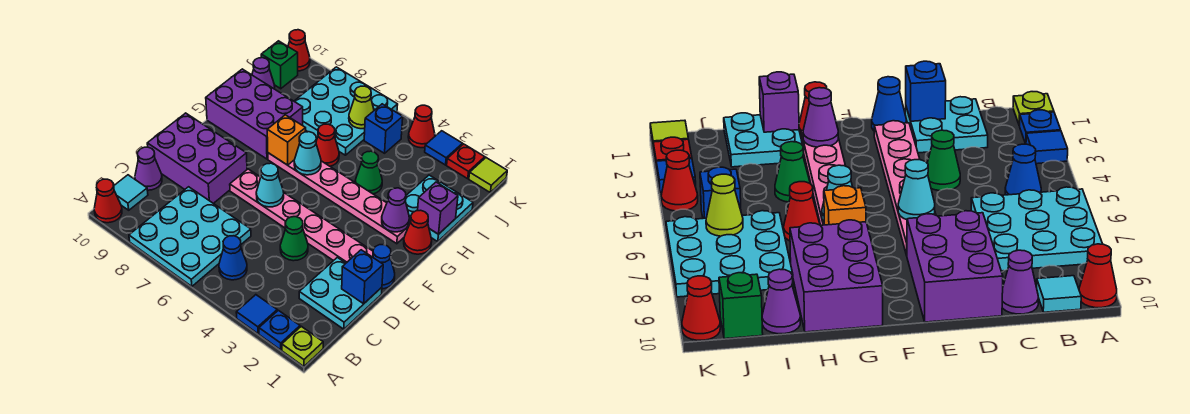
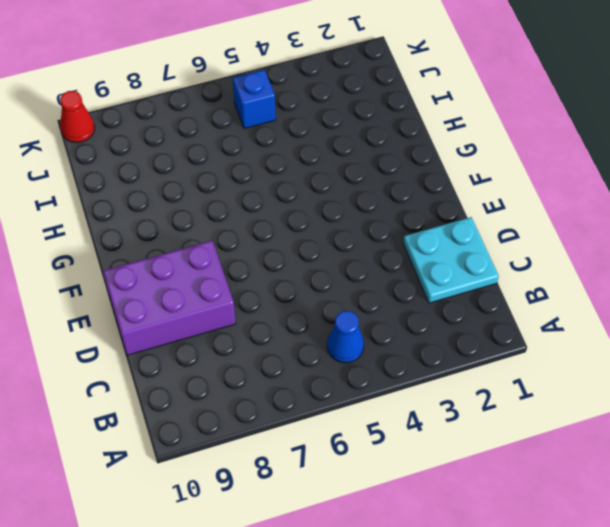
none -> lime plate A1 level 1
none -> blue plate A2 level 1
none -> blue tile A3 level 1
none -> cyan plate A6:C8 level 1

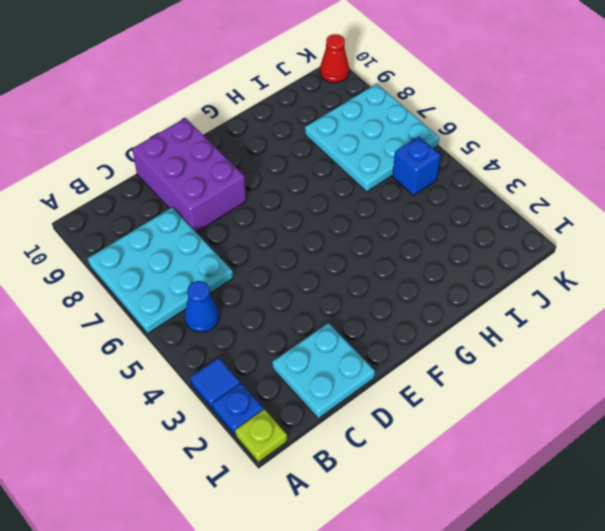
none -> red cone A10 level 1
none -> cyan tile B10 level 1
none -> purple cone C10 level 1
none -> green cone D4 level 1

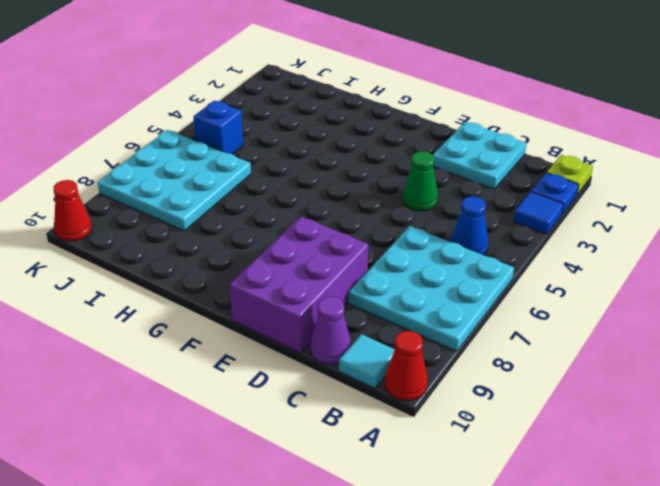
none -> blue cone E1 level 1
none -> pink plate E2:E7 level 1
none -> red cone G1 level 1
none -> pink plate G2:G7 level 1

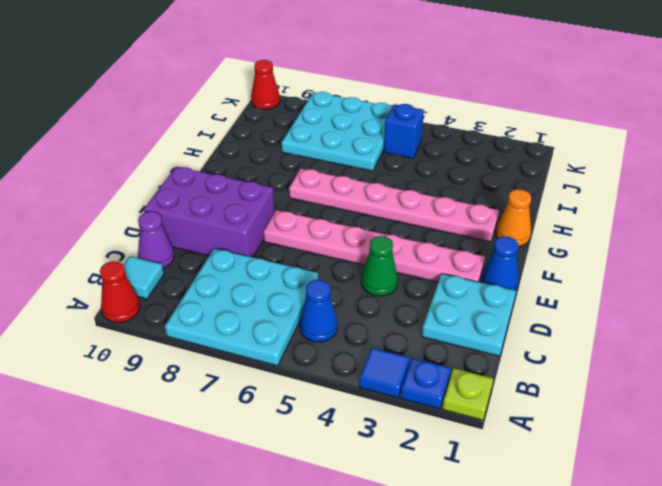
orange cone G1 level 1 -> red cone G1 level 1
none -> purple brick G8:H10 level 1
none -> cyan plate H1:I2 level 1
none -> green cone H4 level 1
none -> red cone H6 level 1

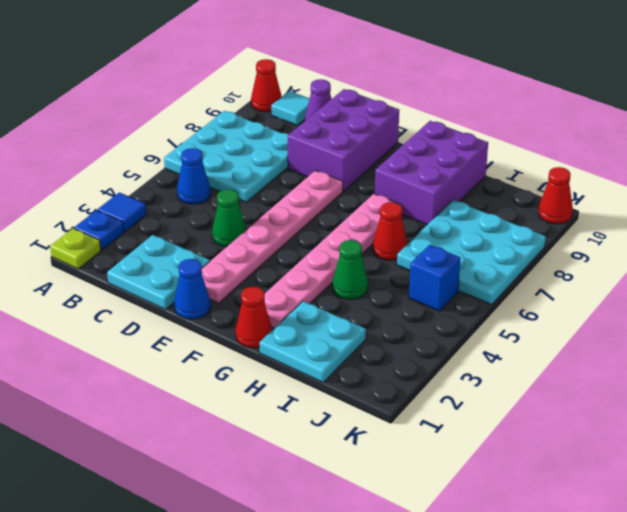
none -> purple cone I10 level 1
none -> green brick J10 level 1
none -> lime tile K1 level 1
none -> red plate K2 level 1

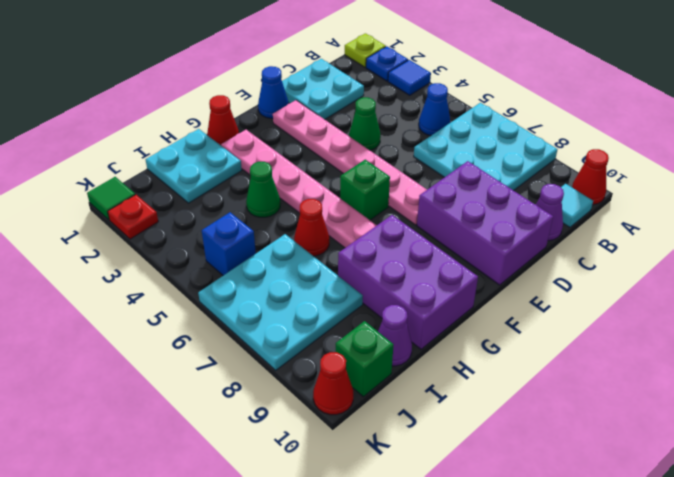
green brick F6 level 1 -> none
green tile K1 level 1 -> lime tile K1 level 1
none -> blue tile K3 level 1
none -> red cone K4 level 1
none -> blue brick D1 level 2
none -> cyan cone E6 level 2

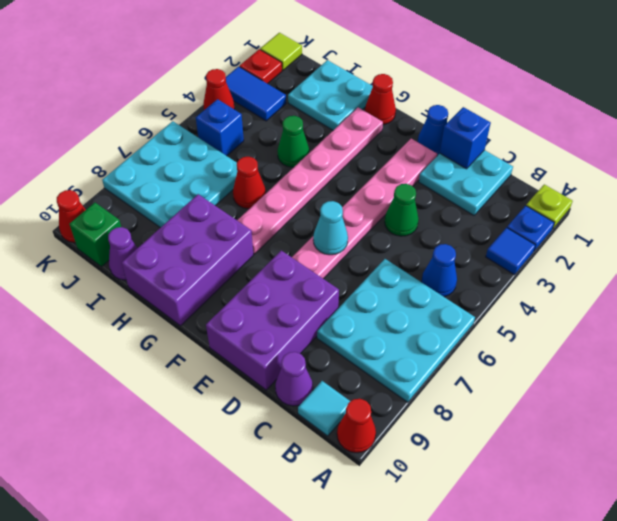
blue tile J3:K3 level 1 -> blue tile K3 level 1
none -> purple cone G2 level 2
none -> cyan cone G6 level 2
none -> orange brick G7 level 2
none -> purple brick H1 level 2

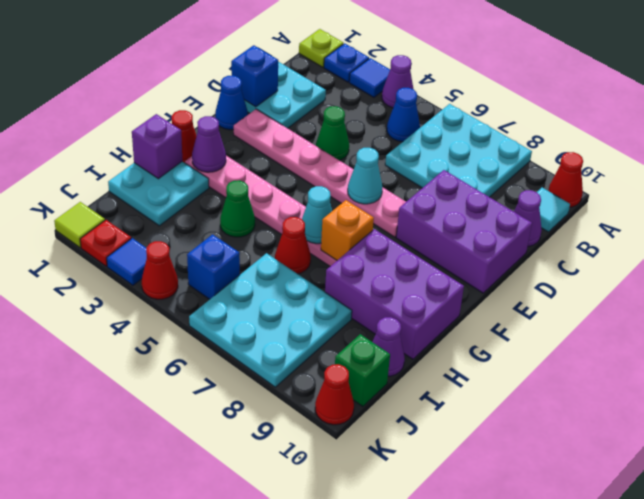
purple cone A4 level 1 -> none
none -> lime cone J6 level 2

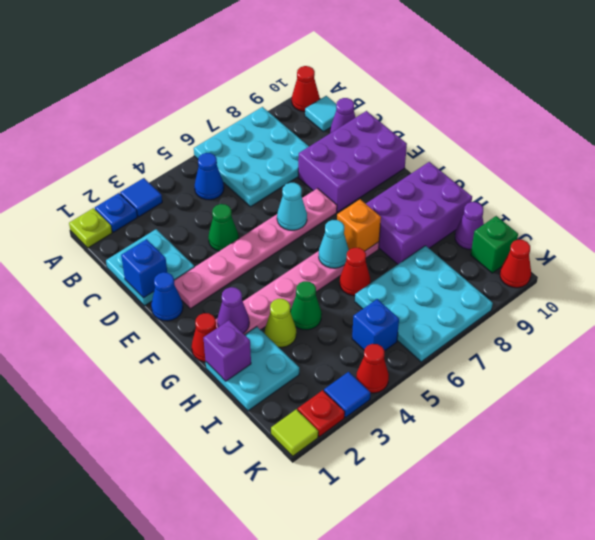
lime cone H3 level 1 -> lime cone J6 level 2

